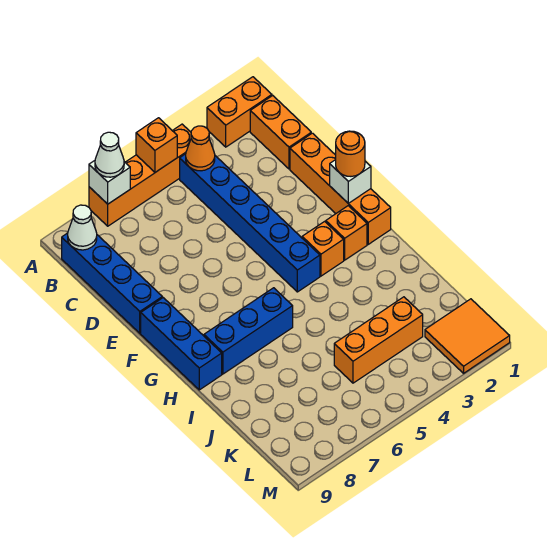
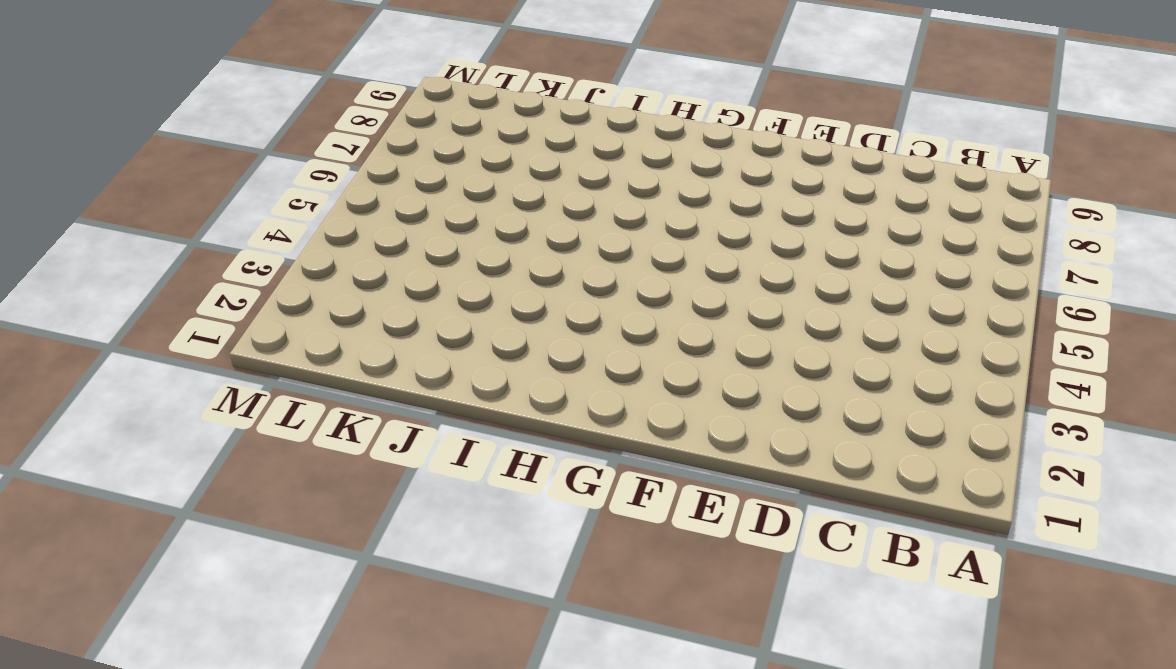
none -> orange brick A1:A2 level 1
none -> orange brick A4:A7 level 1
none -> orange brick B1:C1 level 1

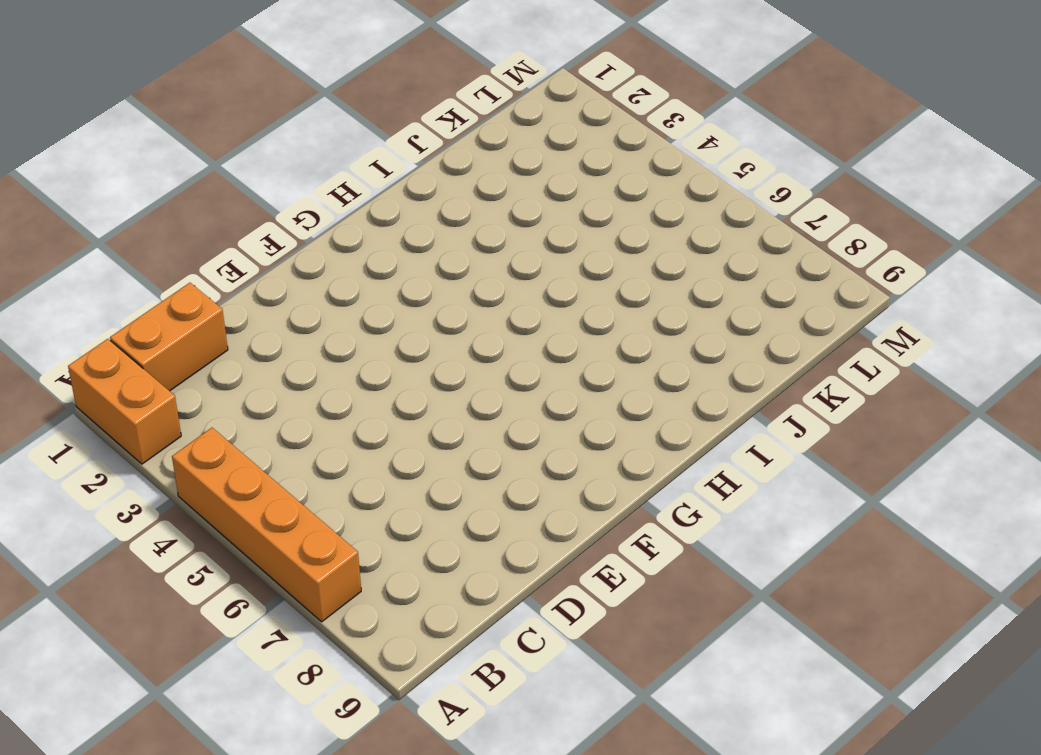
none -> blue brick B4:G4 level 1
none -> blue brick B9:E9 level 1
none -> orange brick D1:G1 level 1

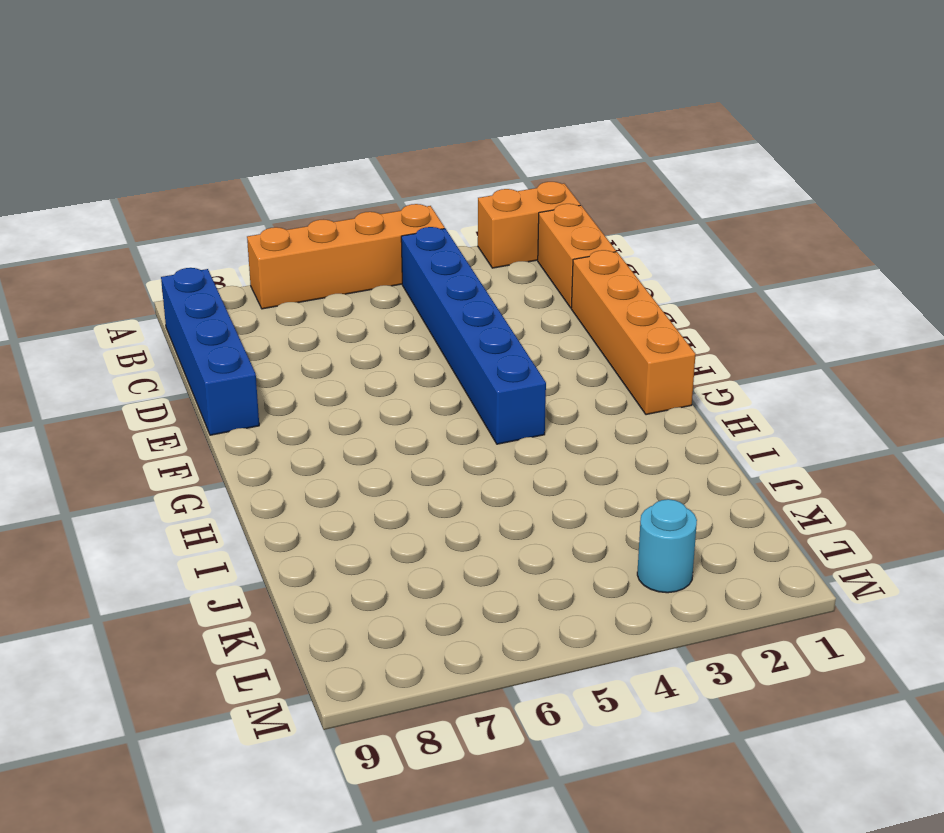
cyan round brick L3 level 1 -> none
none -> blue brick F9:H9 level 1
none -> orange brick G2 level 1
none -> orange brick G3 level 1

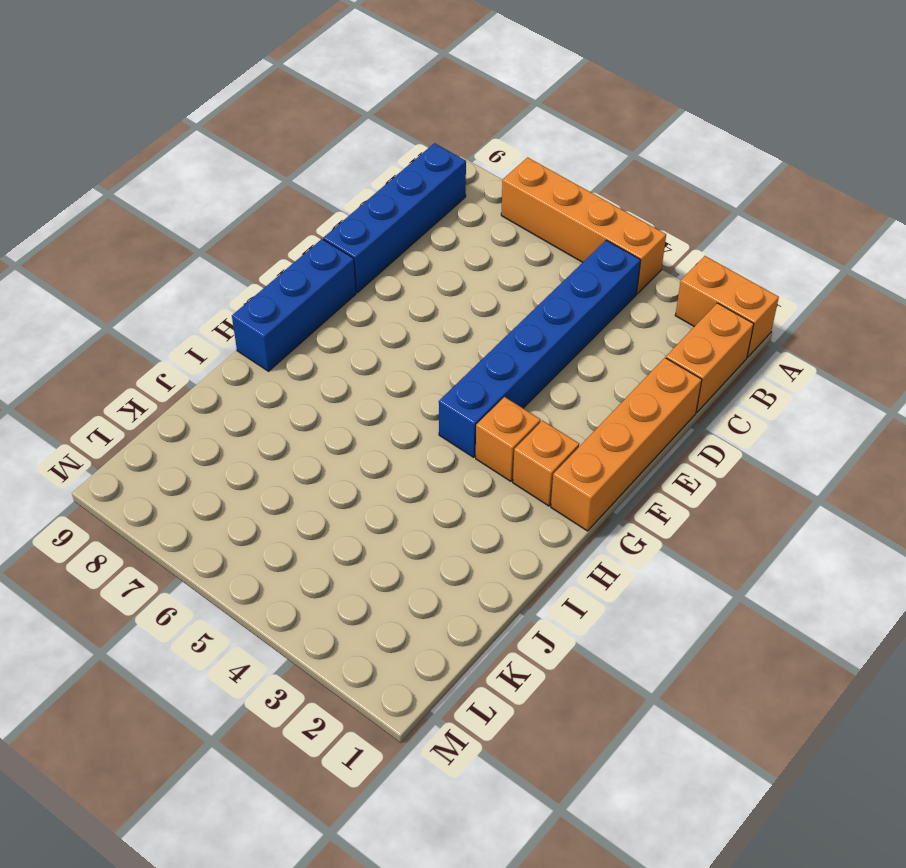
none -> blue brick H6:H8 level 1
none -> orange brick K3:K5 level 1
none -> orange tile L1:M2 level 1

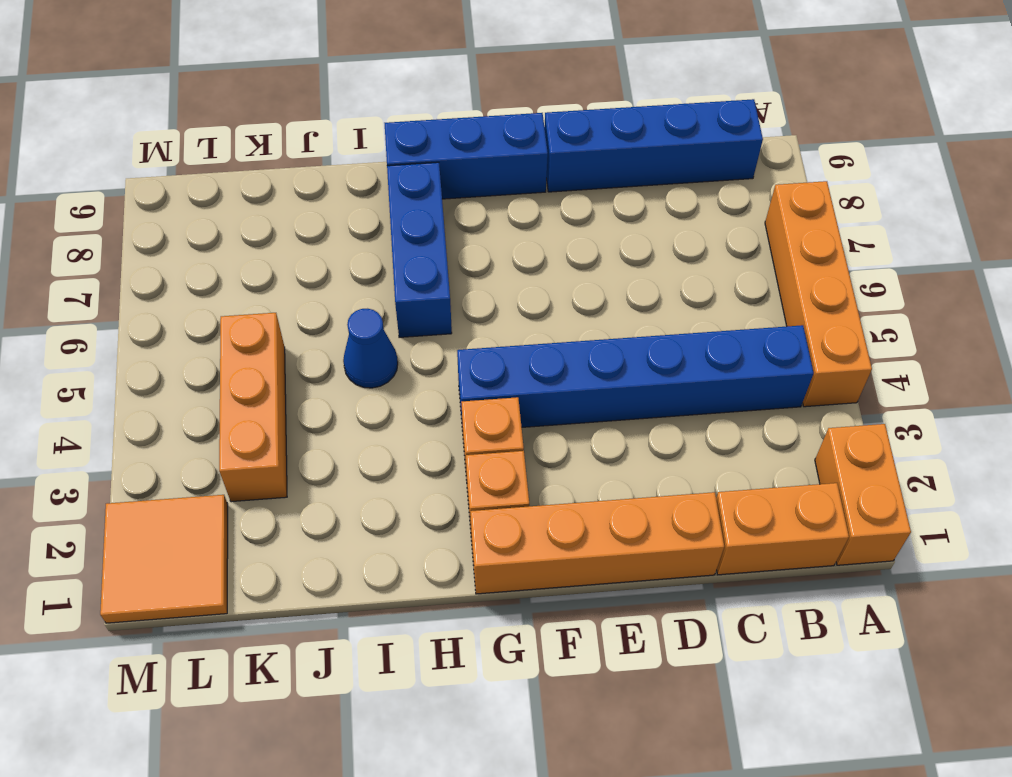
blue cone I5 level 1 -> none
none -> orange brick A5 level 2
none -> white brick A7 level 2
none -> orange cone B4 level 2

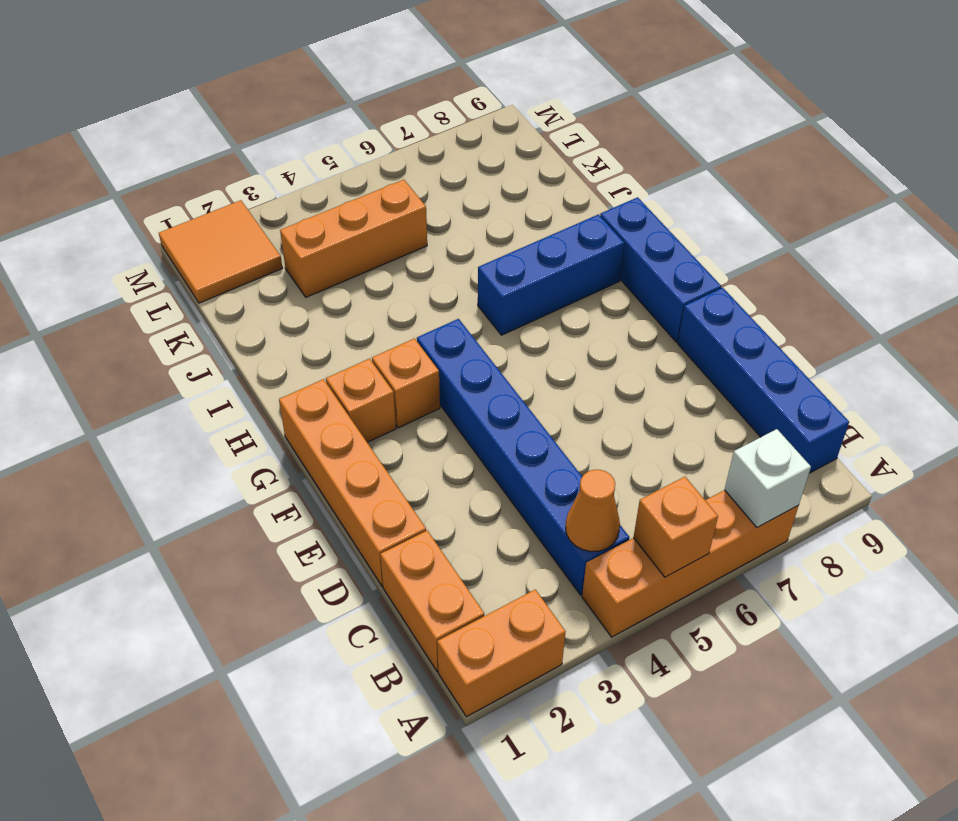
none -> white cone B9 level 2
none -> white brick F1 level 2
none -> white cone A7 level 3

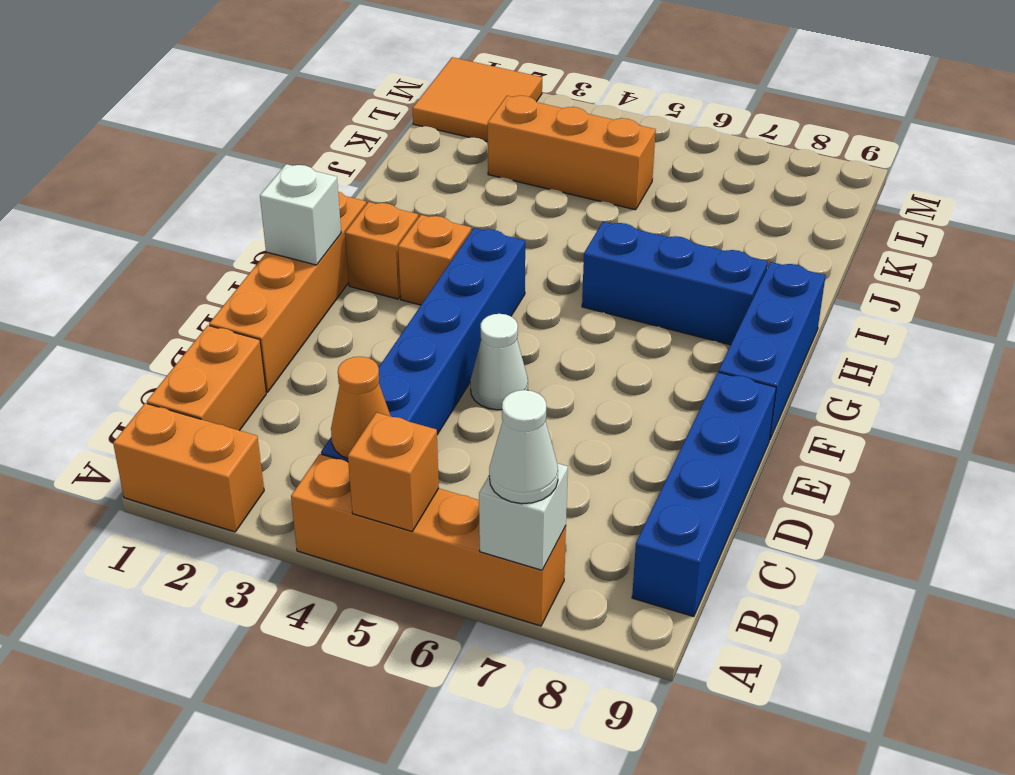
white cone E5 level 1 -> white cone B9 level 2
none -> orange round brick F1 level 3

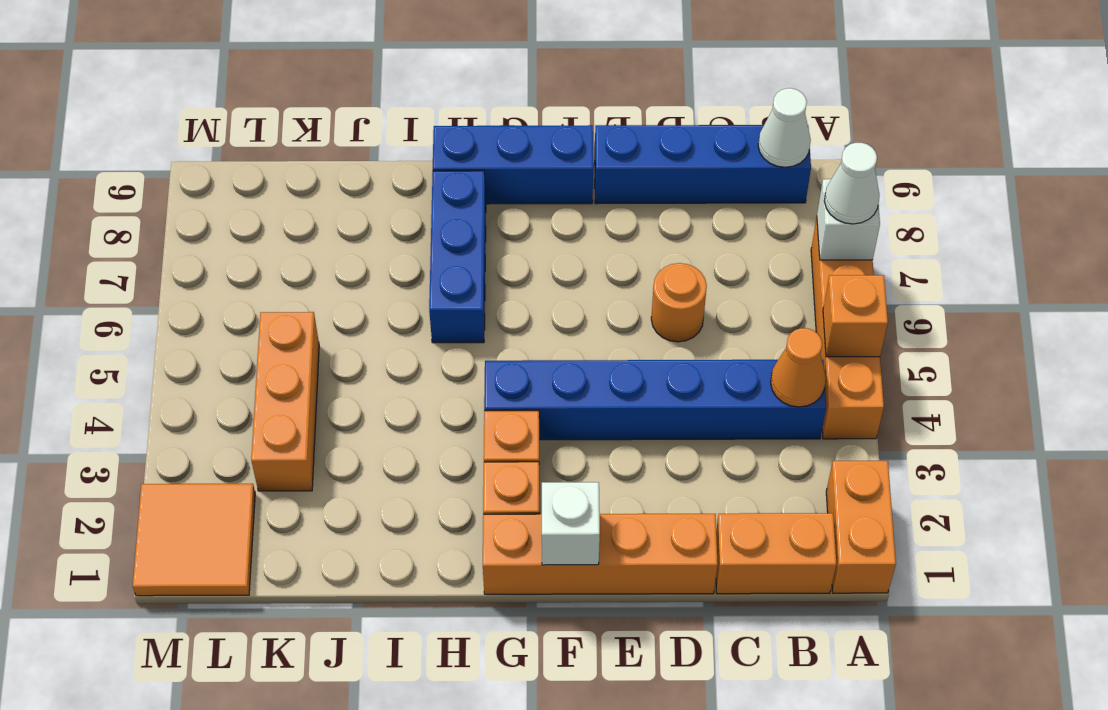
orange round brick D6 level 1 -> orange round brick F1 level 3

